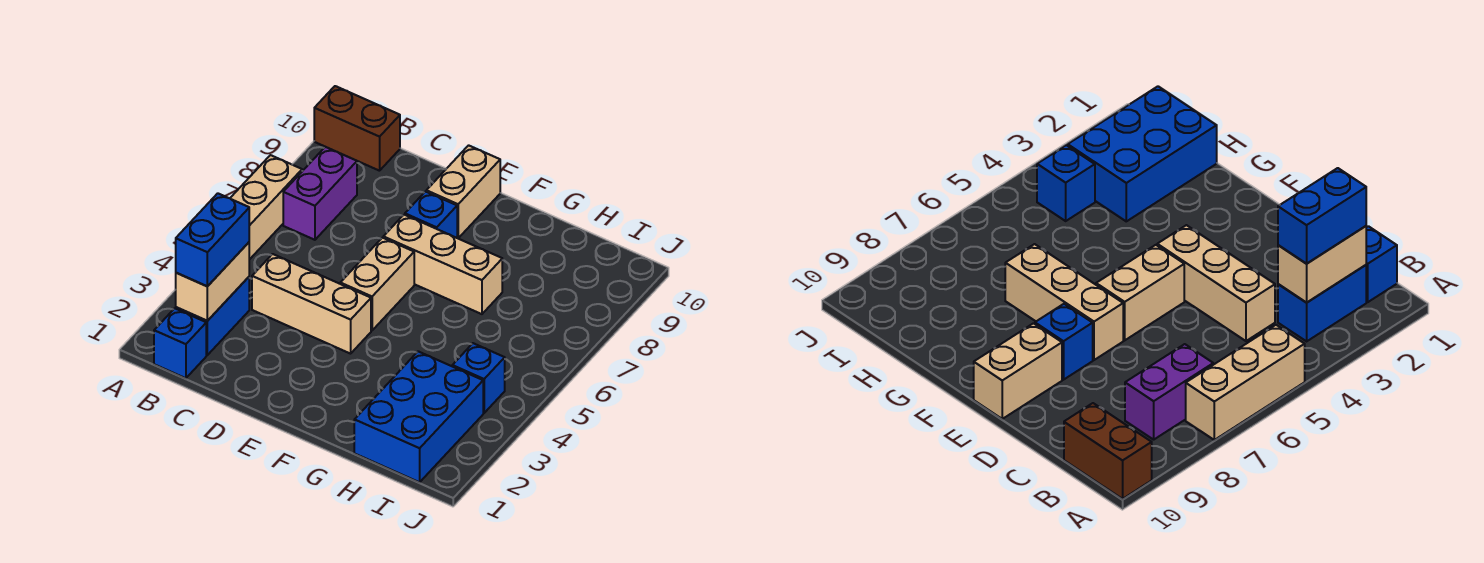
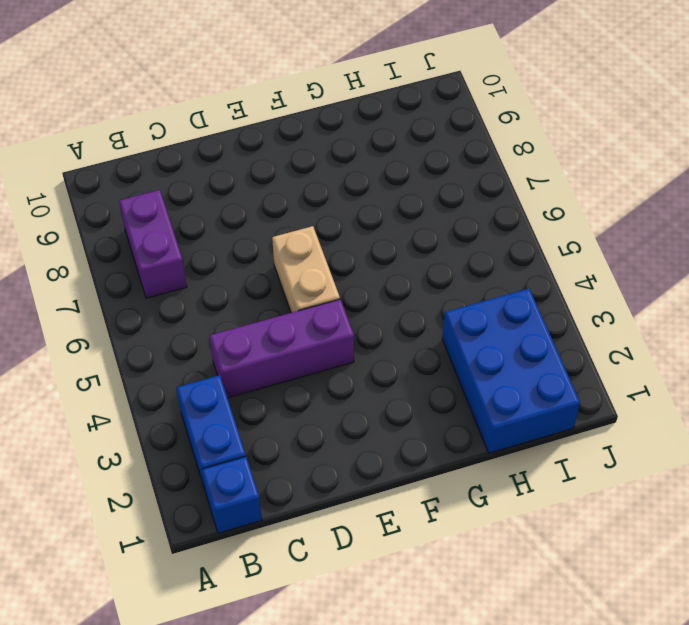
purple brick C4:E4 level 1 -> tan brick C4:E4 level 1
none -> tan brick A5:A7 level 1
none -> brown brick A10:B10 level 1
none -> tan brick E7:G7 level 1

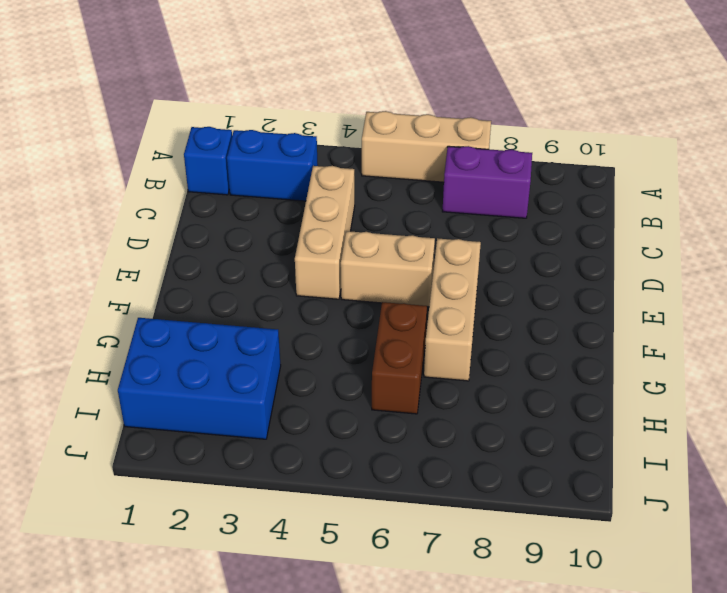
brown brick G6:H6 level 1 -> brown brick A10:B10 level 1
none -> blue brick E8 level 1
none -> tan brick E9:E10 level 1
none -> blue brick I4 level 1

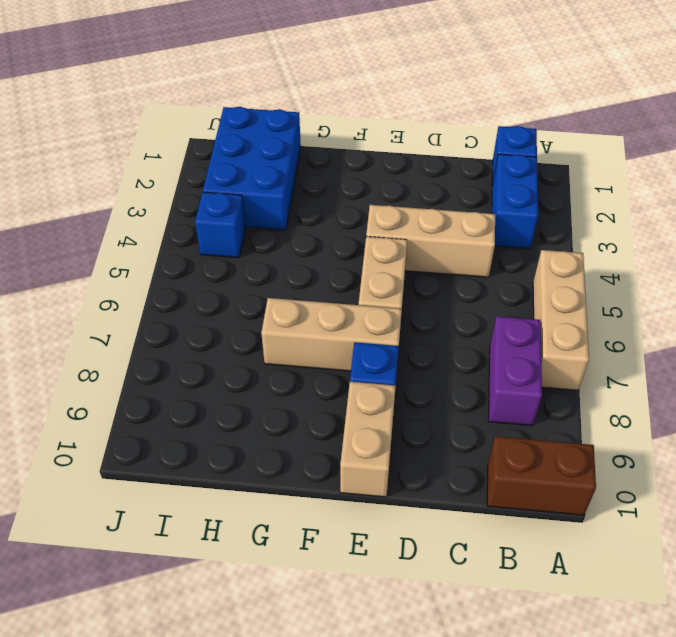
none -> tan brick B2:B3 level 2
none -> blue brick B2:B3 level 3

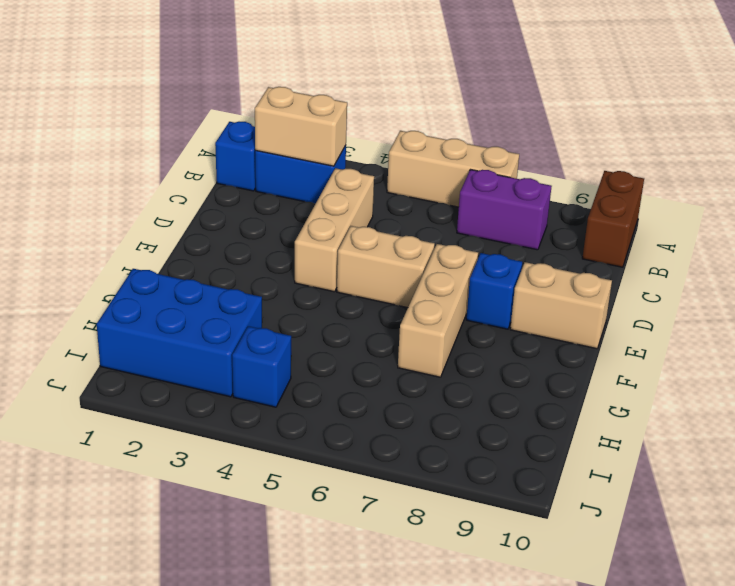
none -> blue brick B2:B3 level 3

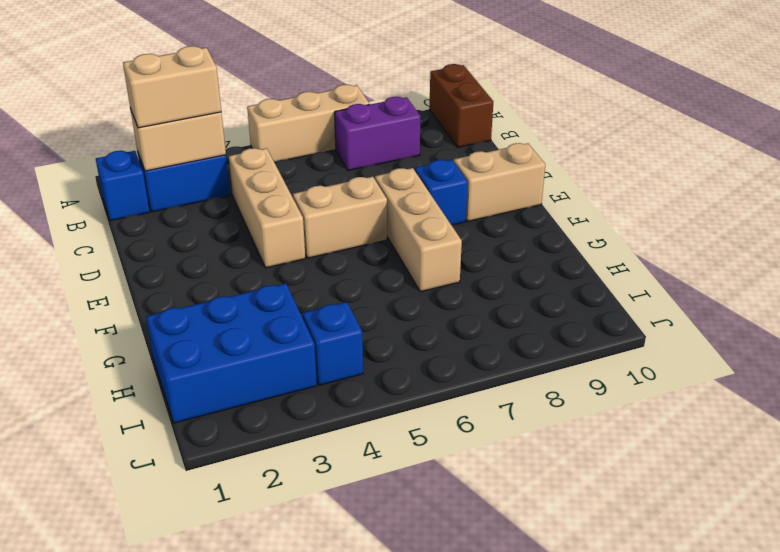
tan brick B2:B3 level 3 -> blue brick B2:B3 level 3

